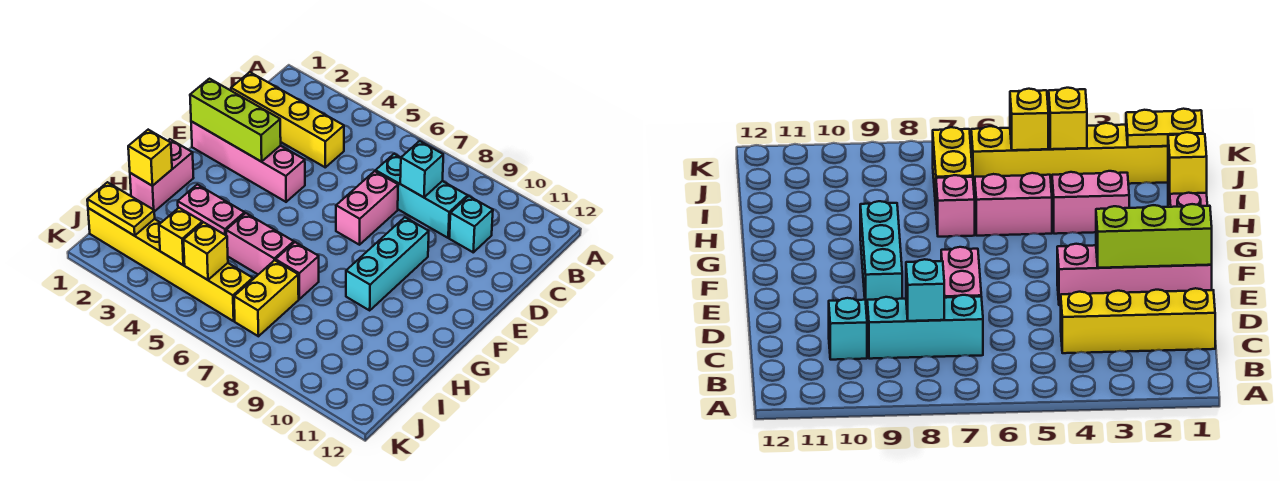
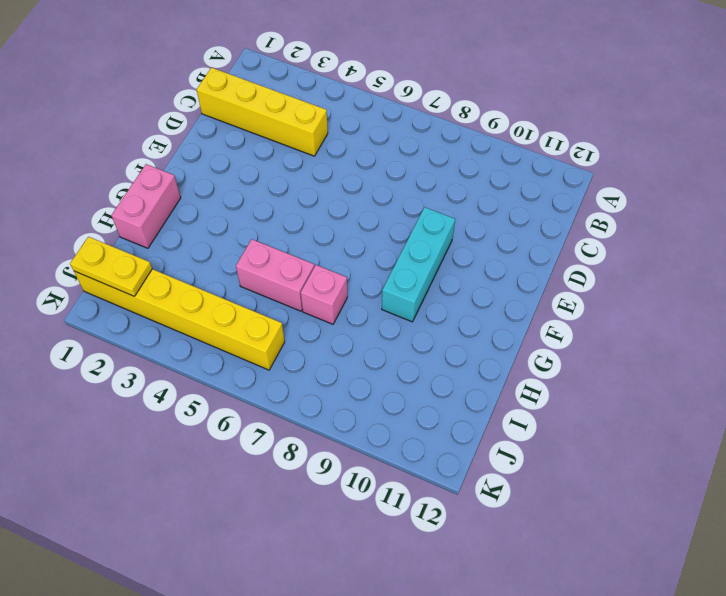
none -> cyan brick C7:C9 level 1
none -> cyan brick C10 level 1
none -> pink brick D7:E7 level 1

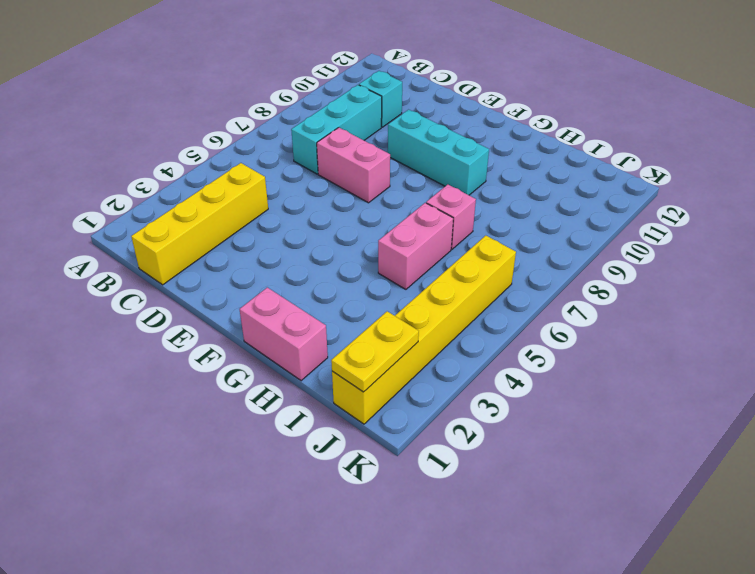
none -> pink brick E1:E4 level 1
none -> pink brick H3:H4 level 1
none -> yellow brick I7:J7 level 1

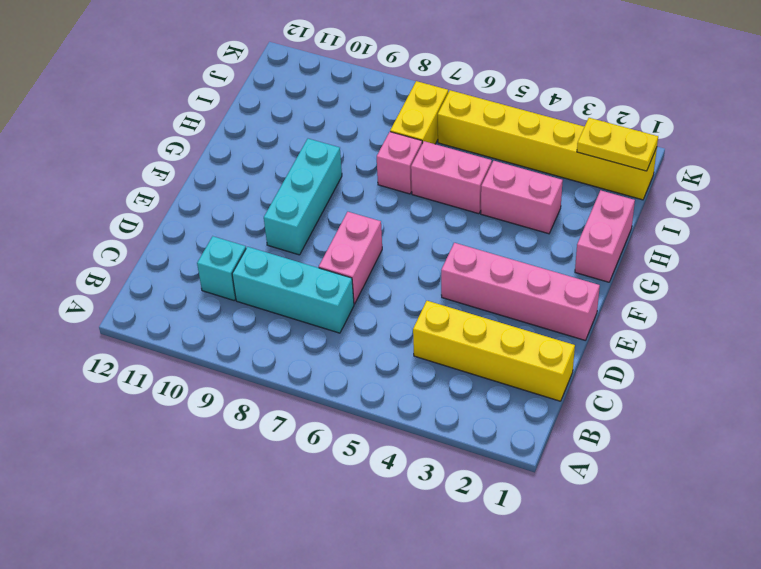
none -> cyan brick C8 level 2
none -> lime brick E1:E3 level 2
none -> yellow brick H1 level 2

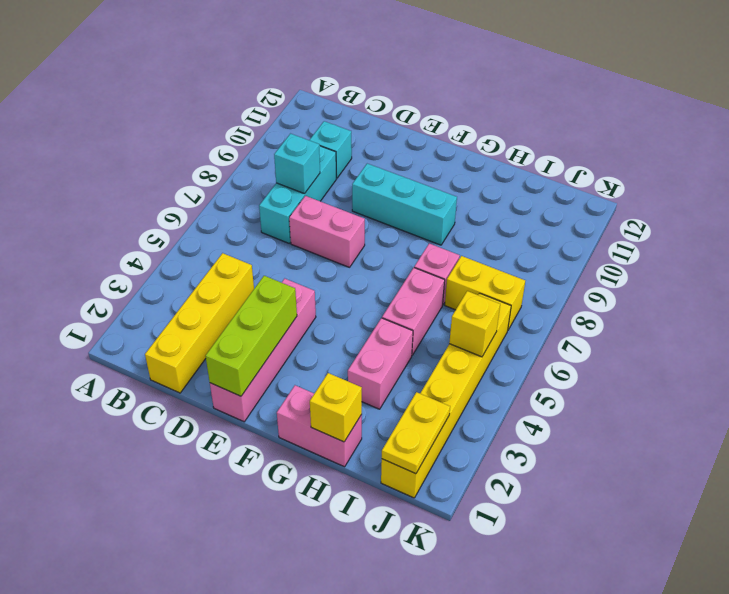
none -> yellow brick J4 level 2

